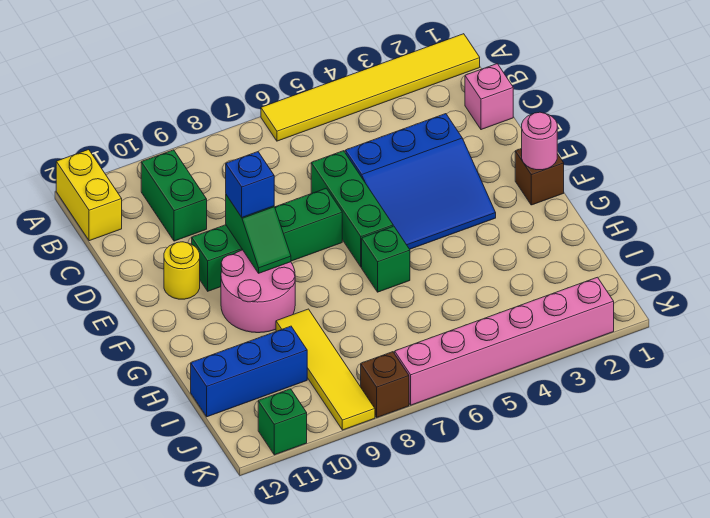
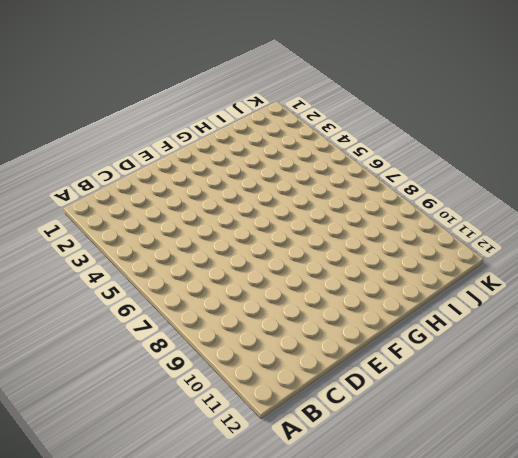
none -> yellow tile A1:A6 level 1
none -> yellow brick A12:B12 level 1
none -> green brick B10:C10 level 1

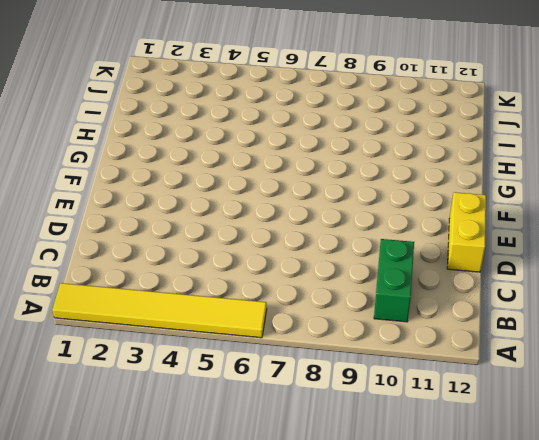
yellow brick D12:E12 level 1 -> yellow brick A12:B12 level 1
none -> pink brick C1 level 1
none -> blue slope D3:F5 level 1 top D
none -> green brick D6:F6 level 1

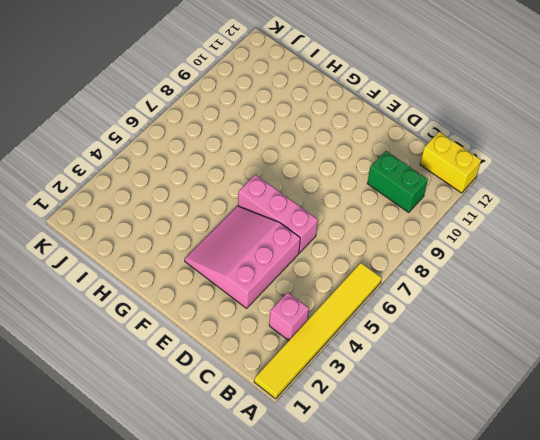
pink brick B3 level 1 -> pink brick C1 level 1
pink slope D3:F5 level 1 top D -> blue slope D3:F5 level 1 top D
pink brick D6:F6 level 1 -> green brick D6:F6 level 1
none -> green brick E7:E10 level 1
none -> yellow round brick E11 level 1
none -> brown brick F1 level 1

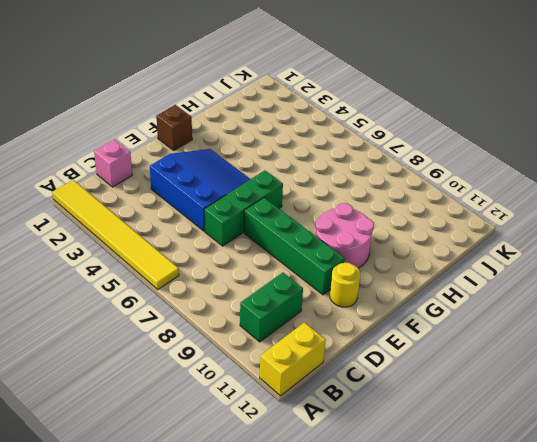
none -> green brick G6 level 1
none -> yellow tile H9:K9 level 1
none -> blue brick I10:I12 level 1

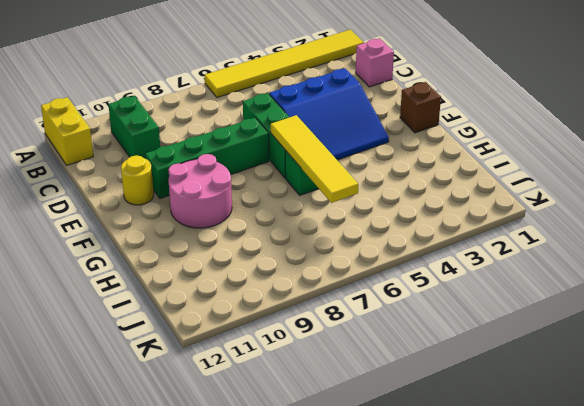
yellow tile F6:I6 level 2 -> yellow tile H9:K9 level 1
none -> blue brick I10:I12 level 1
none -> pink brick K2:K7 level 1
none -> brown brick K8 level 1

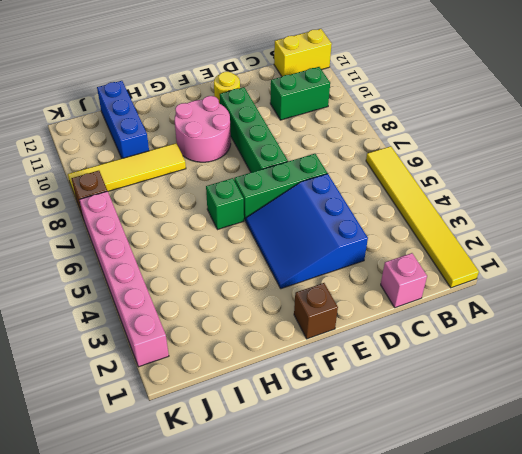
none -> green brick K11 level 1
none -> green slope E9:F9 level 2 top E
none -> pink round brick F1 level 2

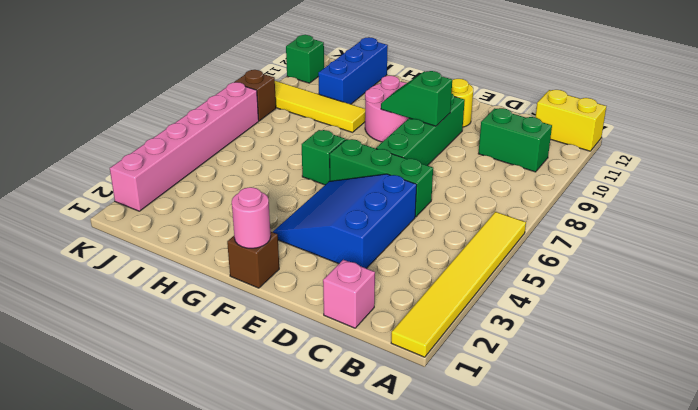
none -> blue brick E9 level 3

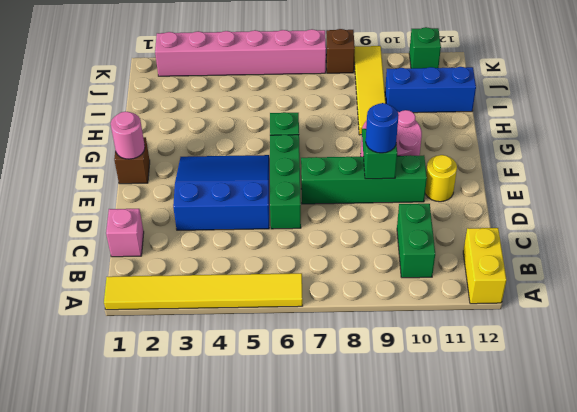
blue round brick E9 level 3 -> blue brick E9 level 3

